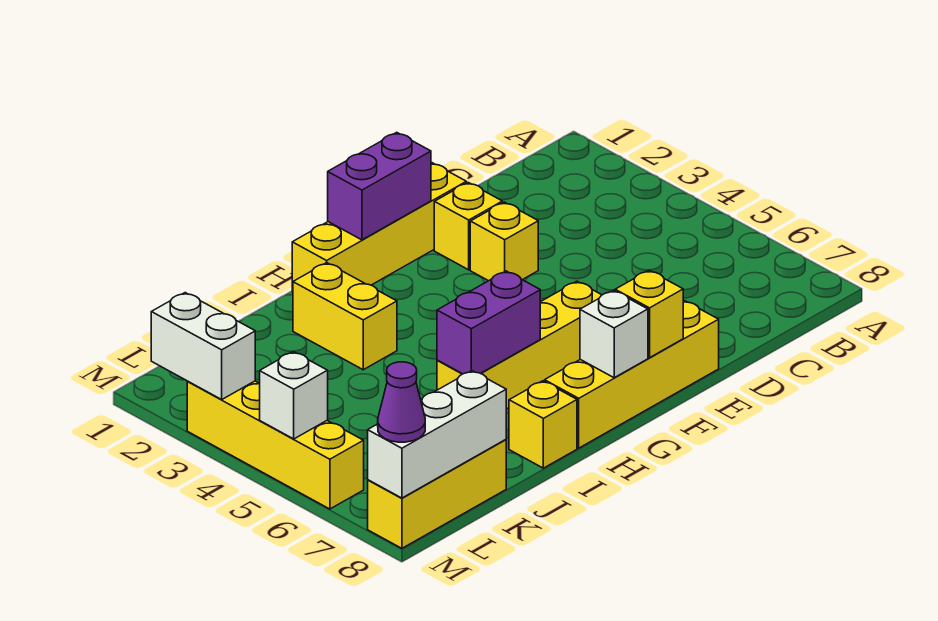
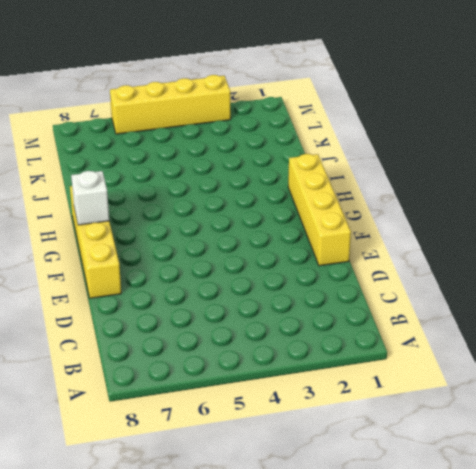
none -> yellow brick E2 level 1
none -> yellow brick E3 level 1
none -> yellow brick F6:I6 level 1

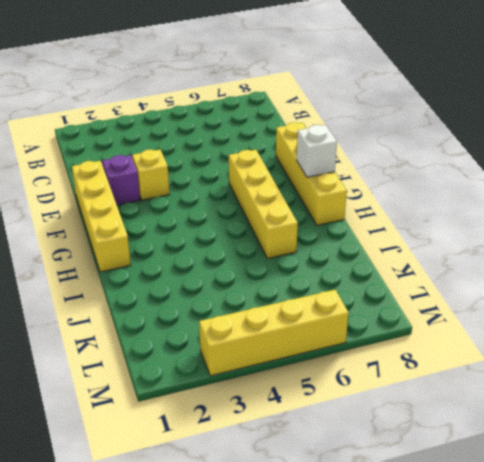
purple brick E2 level 1 -> yellow brick E2 level 1
none -> yellow brick I2:I3 level 1
none -> yellow brick I8 level 1
none -> yellow brick K8:M8 level 1

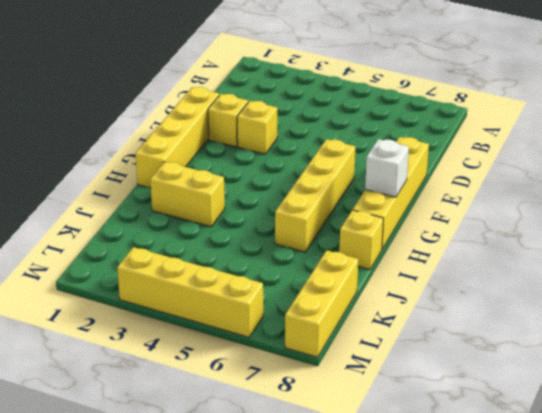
none -> purple brick F1:G1 level 2
none -> yellow brick F8 level 2
none -> purple brick H6:I6 level 2

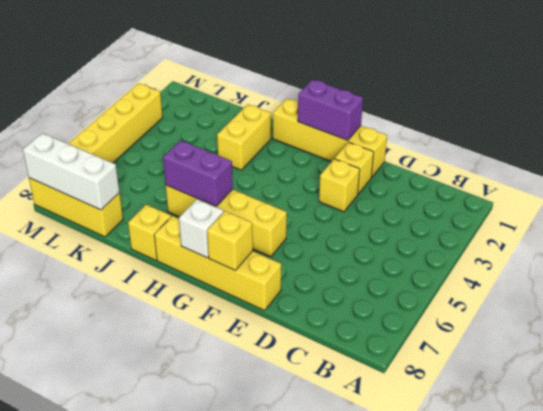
none -> white brick M2:M3 level 2
none -> white brick M5 level 2
none -> purple cone M8 level 3

